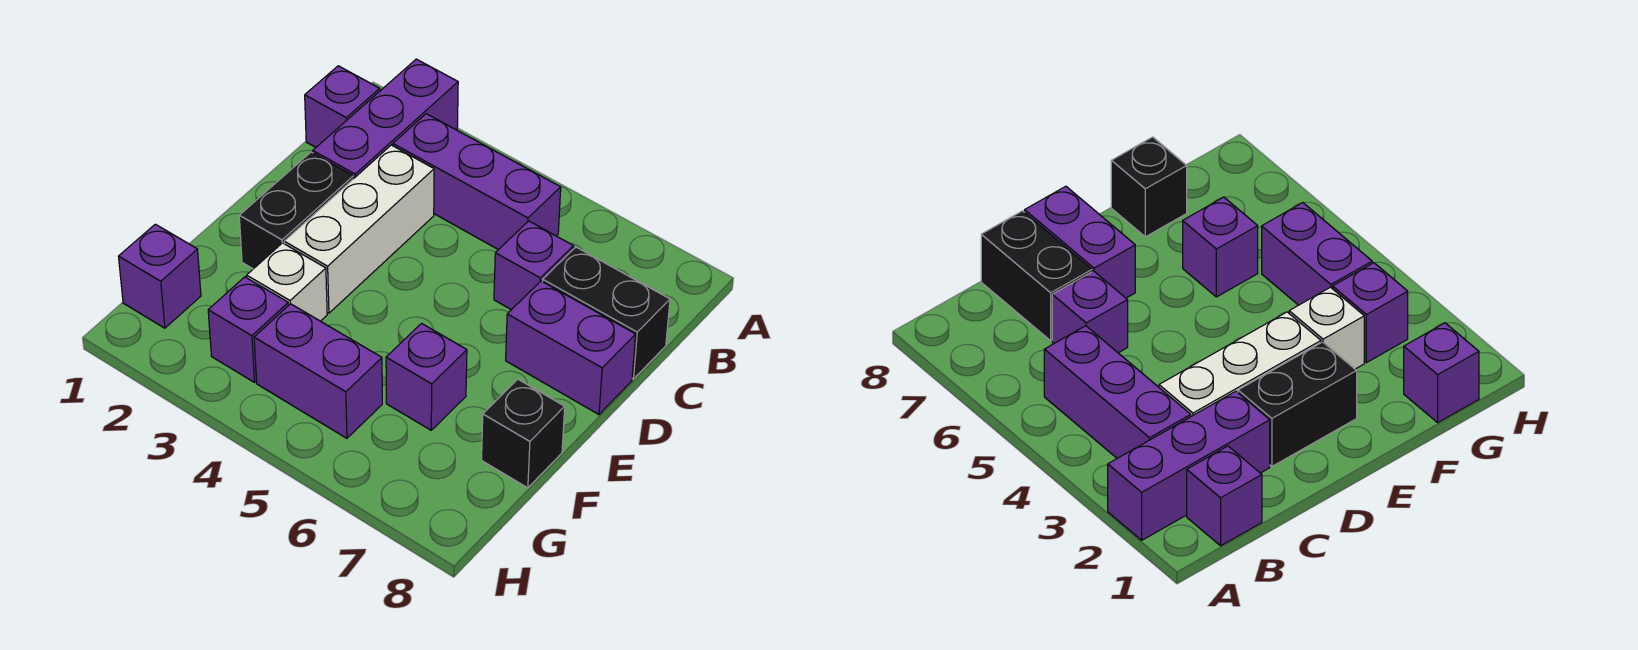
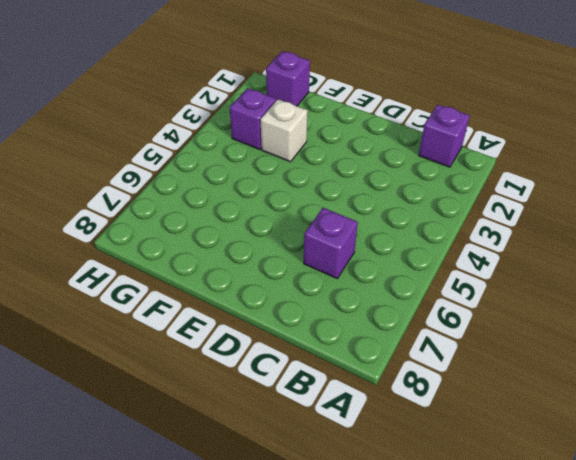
none -> purple brick A2:C2 level 1
none -> purple brick B3:B5 level 1
none -> white brick C3:E3 level 1

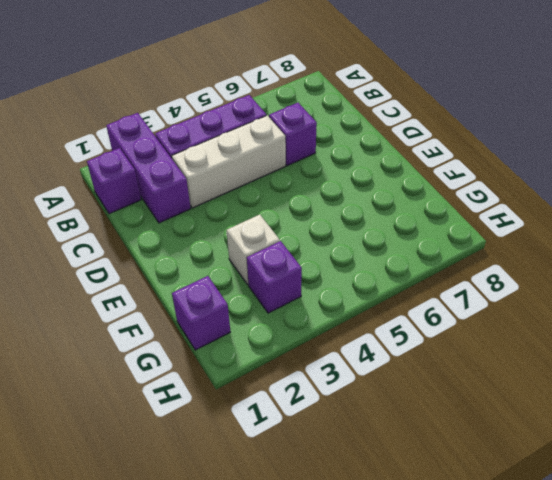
white brick C3:C5 level 1 -> white brick C3:E3 level 1
none -> black brick C7:C8 level 1
none -> black brick D2:E2 level 1
none -> purple brick D7:D8 level 1

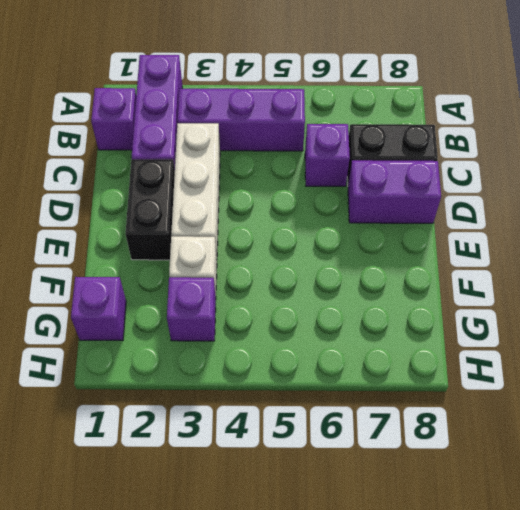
none -> purple brick F6 level 1
none -> black brick F8 level 1
none -> purple brick G4:G5 level 1

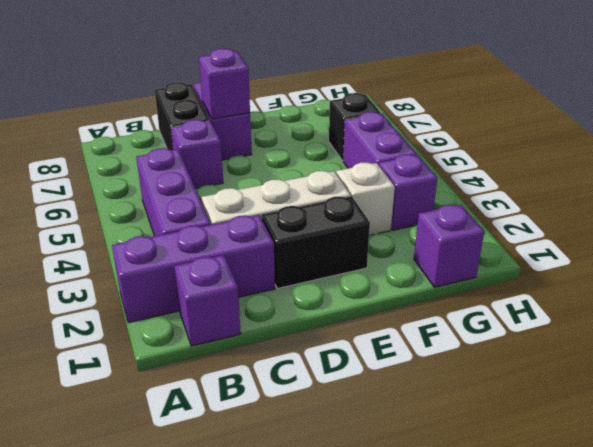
purple brick D7 level 2 -> purple brick F6 level 1
black brick G6 level 1 -> black brick F8 level 1

